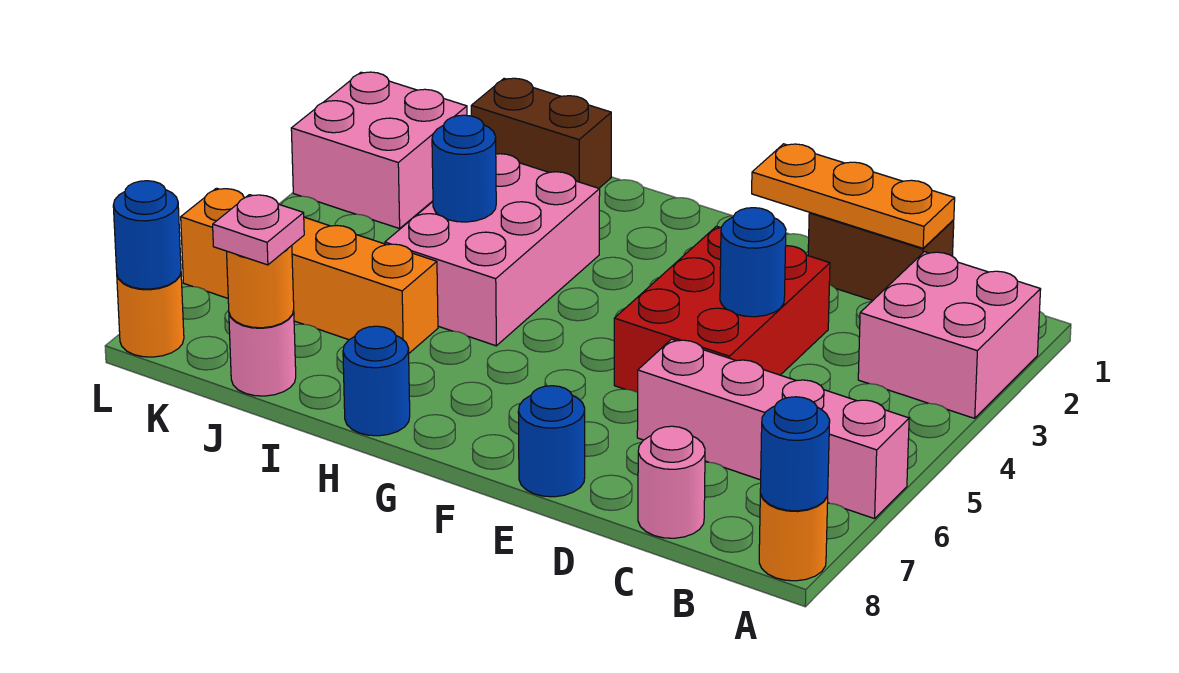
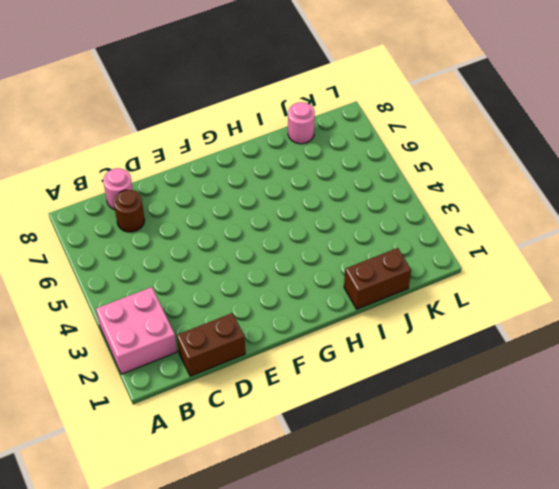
brown round brick C7 level 1 -> none
none -> pink brick A6:D6 level 1
none -> orange round brick A8 level 1
none -> red brick D3:E5 level 1

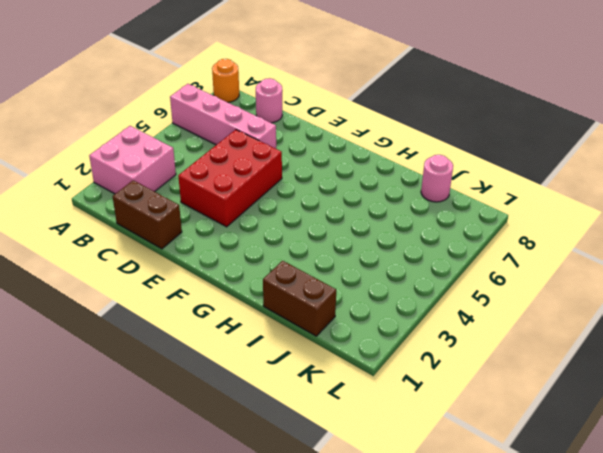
none -> blue round brick E8 level 1
none -> pink brick H3:I5 level 1
none -> blue round brick H8 level 1

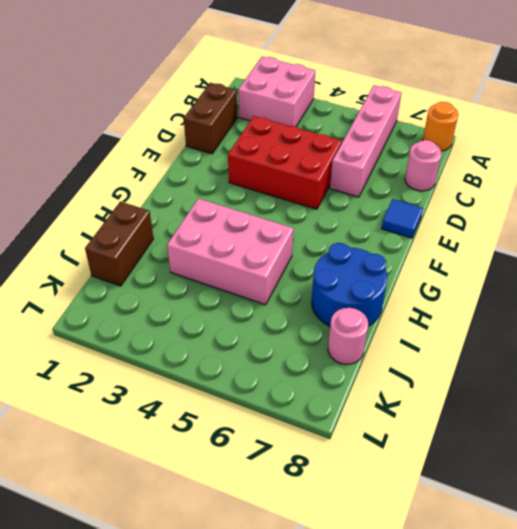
blue tile E8 level 1 -> blue round brick E8 level 1
blue round brick H7:I8 level 1 -> blue round brick H8 level 1
none -> orange brick I6:L6 level 1
none -> pink brick K2:L3 level 1
none -> orange round brick L8 level 1

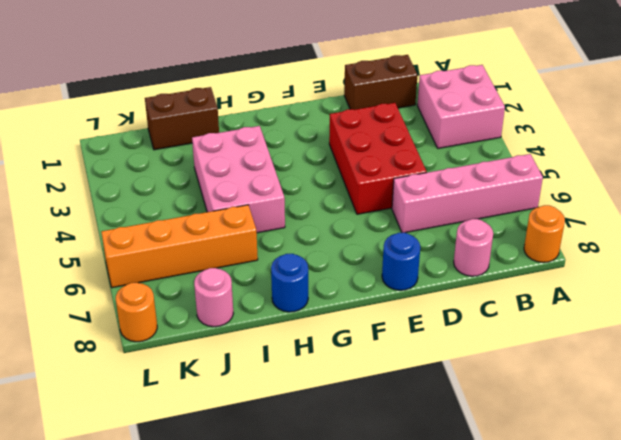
none -> pink brick K2:L3 level 1
none -> blue round brick A8 level 2
none -> orange plate C1:E1 level 2

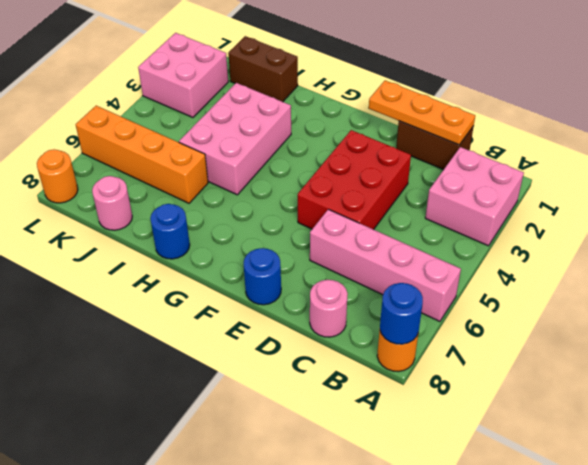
none -> blue round brick D4 level 2
none -> blue round brick I4 level 2
none -> orange round brick J8 level 2

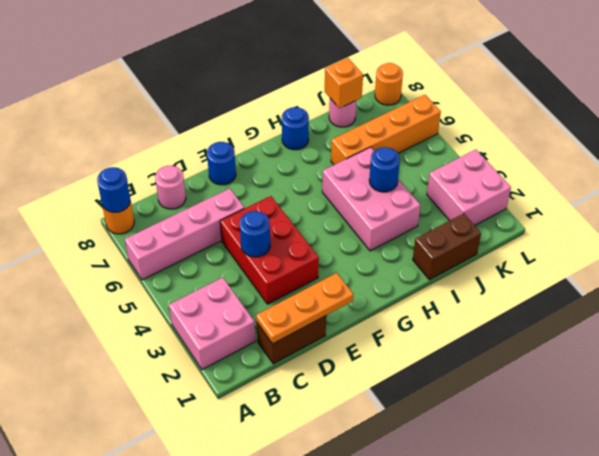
orange brick J8 level 2 -> orange round brick J8 level 2
none -> blue round brick L8 level 2
none -> pink plate J8 level 3

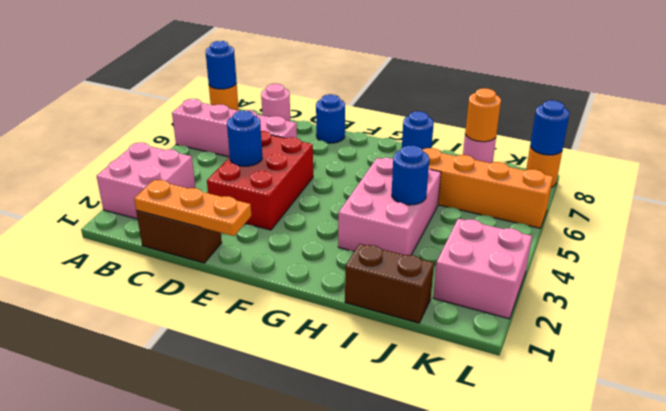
none -> pink plate J8 level 3

